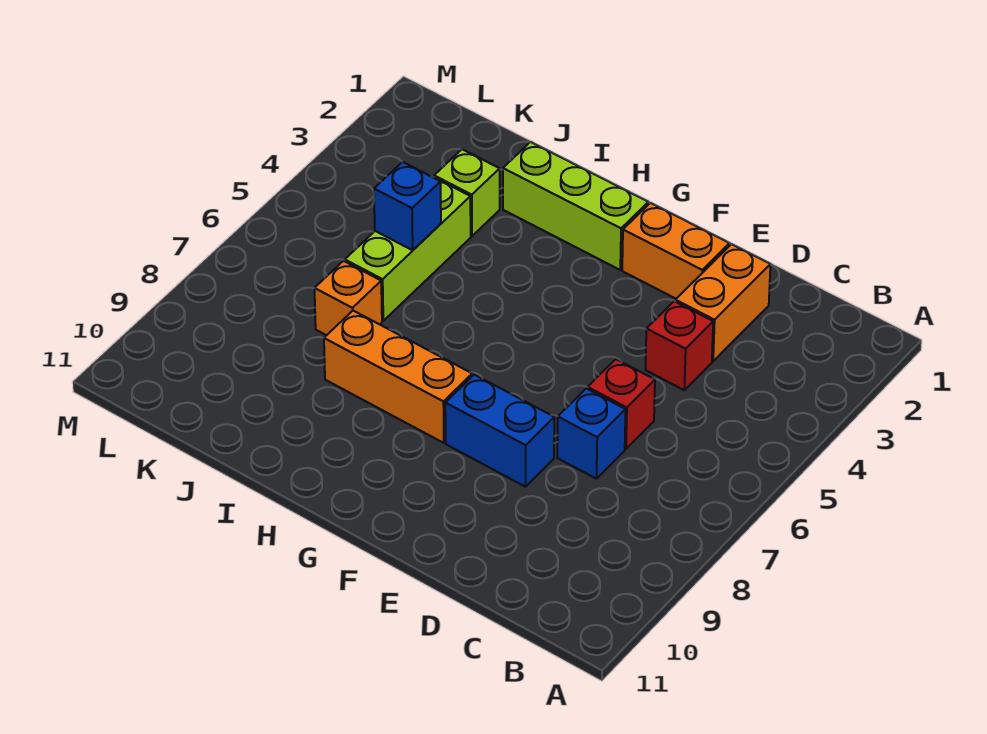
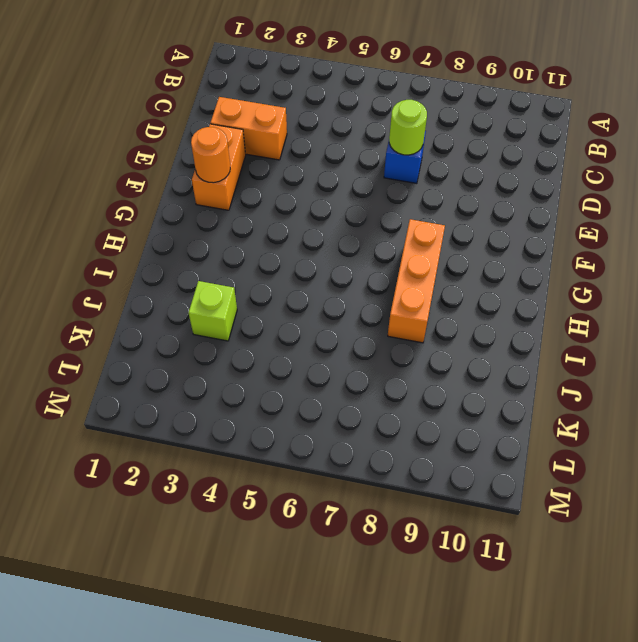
lime round brick D7 level 2 -> none
orange round brick F2 level 2 -> none
none -> red brick D4 level 1
none -> red brick D6 level 1
none -> blue brick E8:F8 level 1

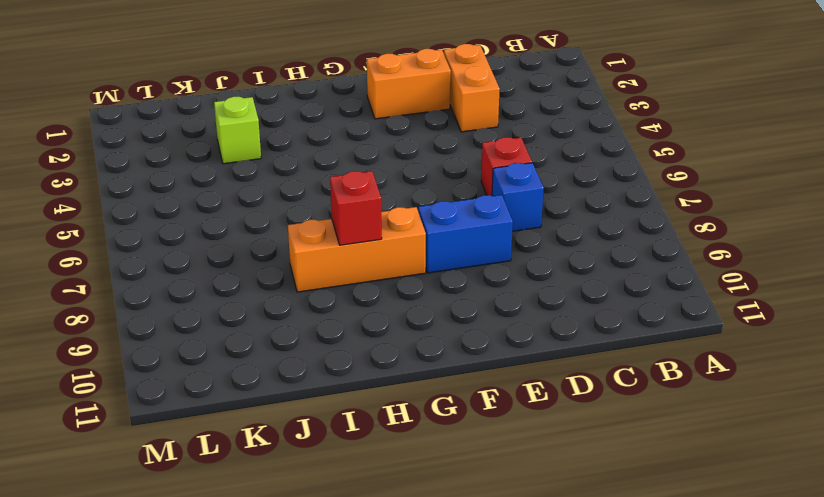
red brick H8 level 2 -> red brick D4 level 1
none -> lime brick G2:I2 level 1
none -> lime brick J4:J6 level 1
none -> orange brick J7 level 1

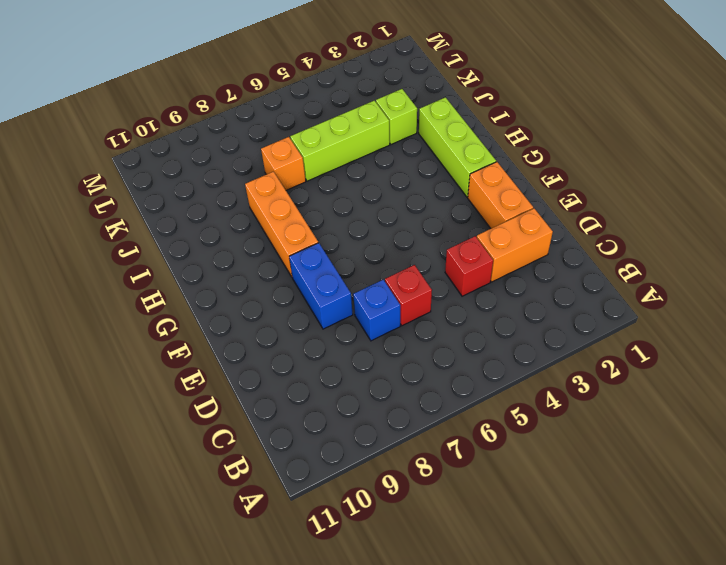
none -> blue brick J5 level 2

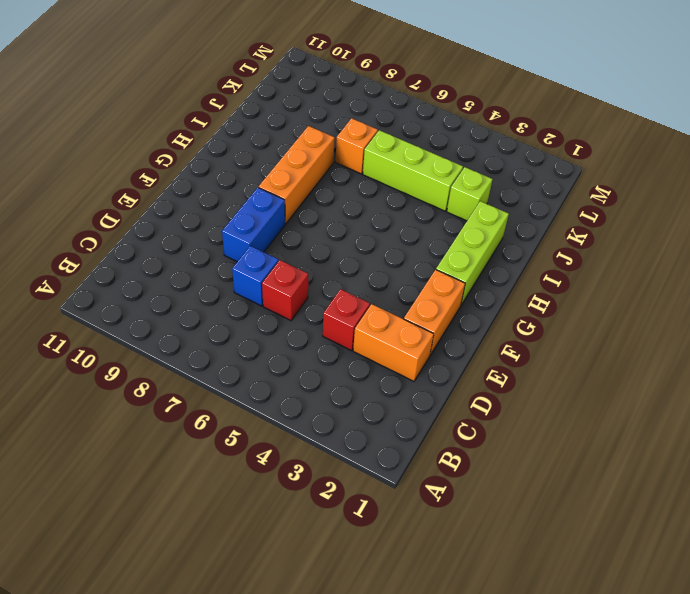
none -> blue brick J5 level 2

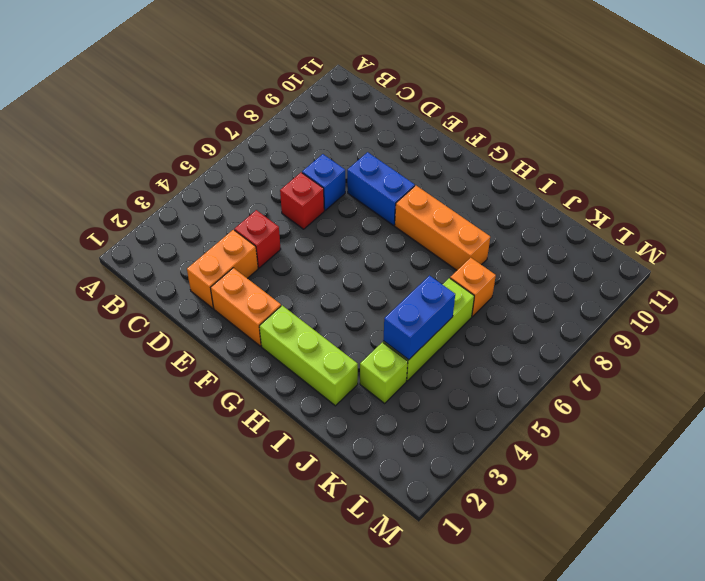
blue brick J4:J5 level 2 -> blue brick J5 level 2

